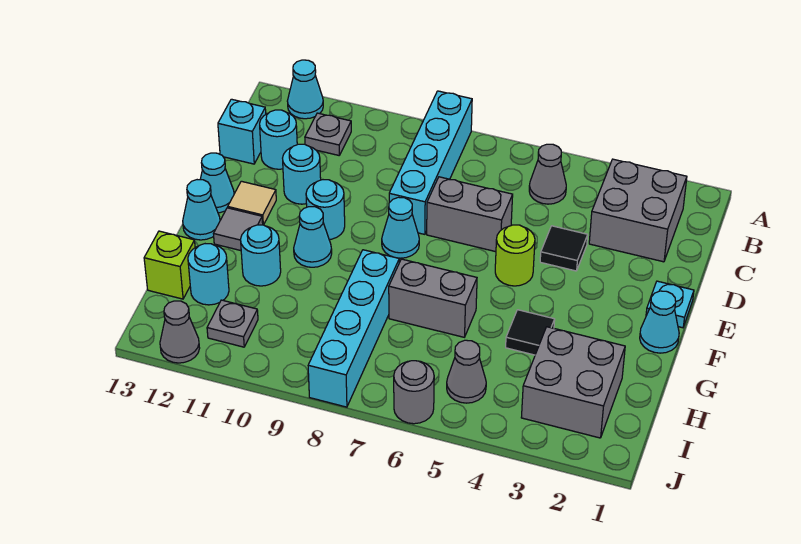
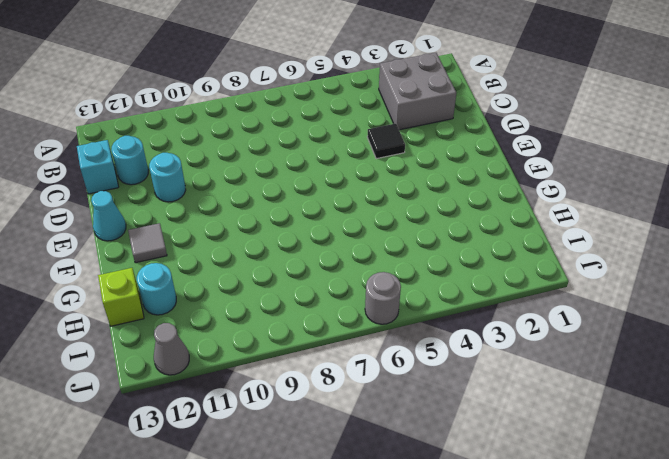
none -> cyan brick A8:D8 level 1
none -> cyan cone A12 level 1
none -> grey cone B5 level 1
none -> grey plate B11 level 1

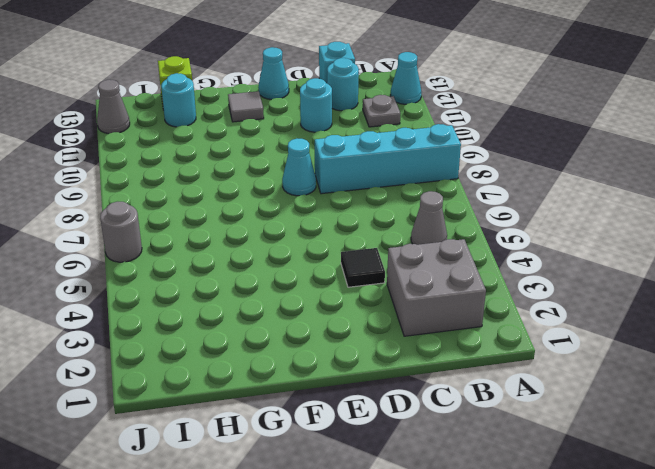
none -> grey brick D6:D7 level 1
none -> cyan plate E1 level 1
none -> lime round brick E5 level 1
none -> cyan round brick E10 level 1

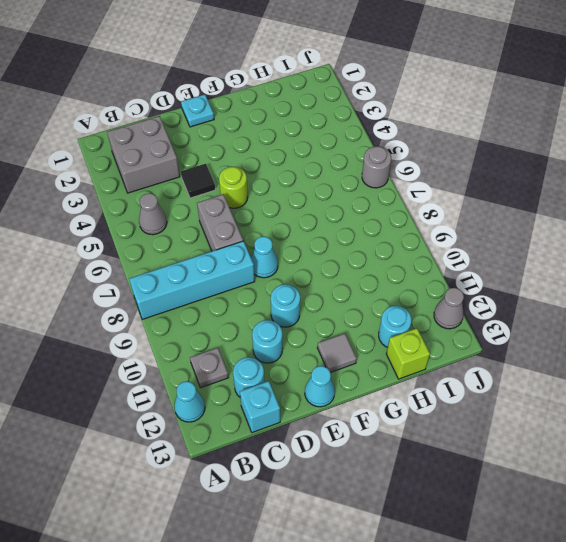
none -> tan tile E12 level 1
none -> cyan cone F1 level 1
none -> cyan cone F10 level 1
none -> cyan cone F13 level 1

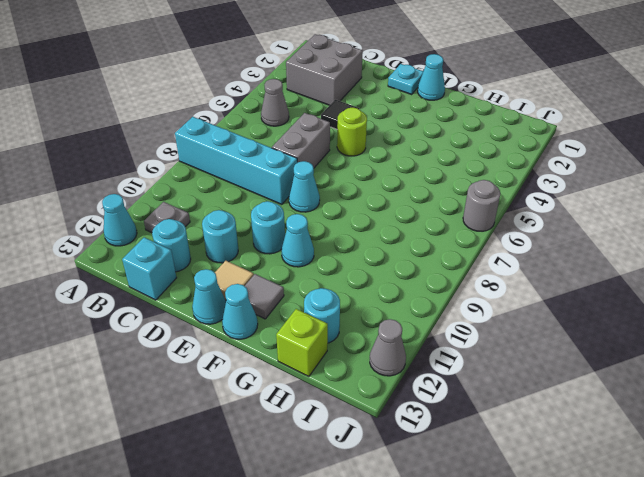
none -> black tile G4 level 1
none -> grey brick G6:G7 level 1
none -> cyan brick G8:J8 level 1
none -> cyan round brick G11 level 1

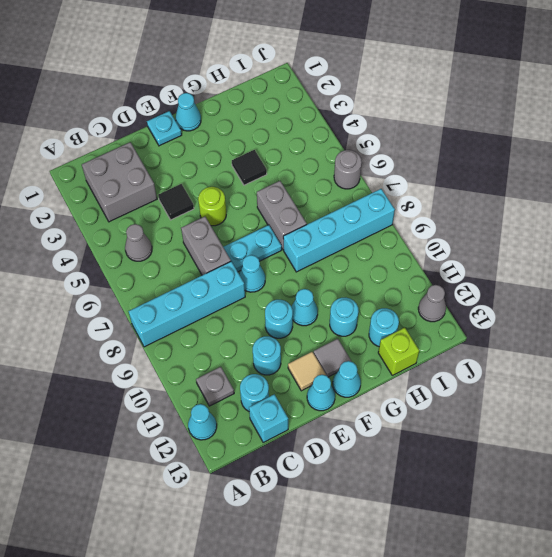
cyan plate E7:F7 level 1 -> none
none -> grey brick H2:I3 level 1
none -> grey cone I5 level 1
none -> grey plate I11 level 1

